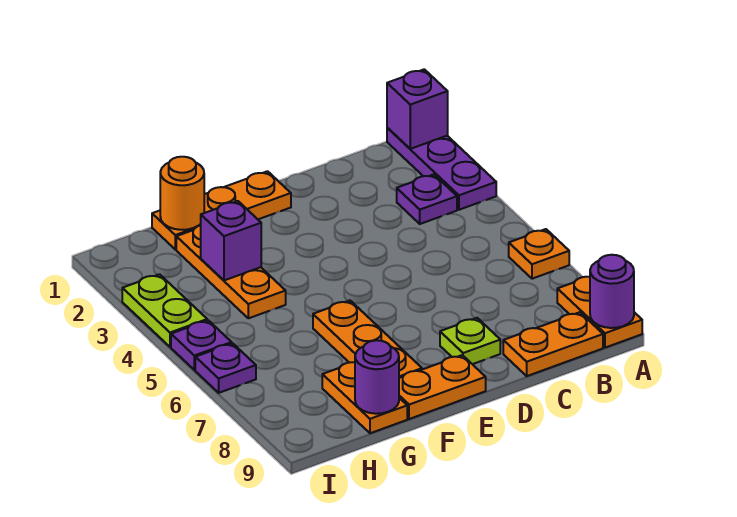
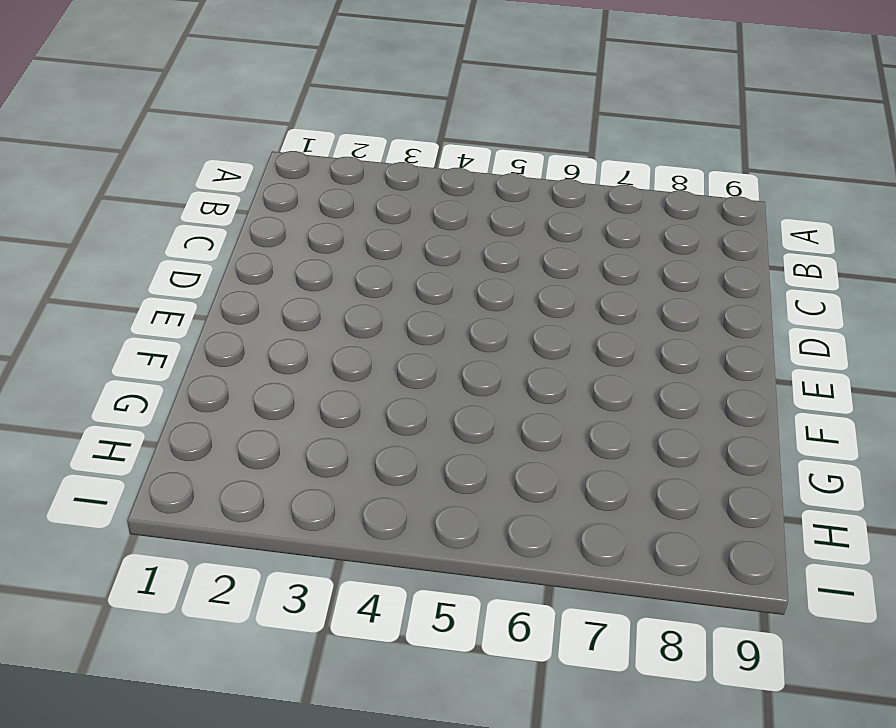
none -> purple plate A1:A3 level 1
none -> orange plate A6 level 1
none -> orange plate A8:A9 level 1

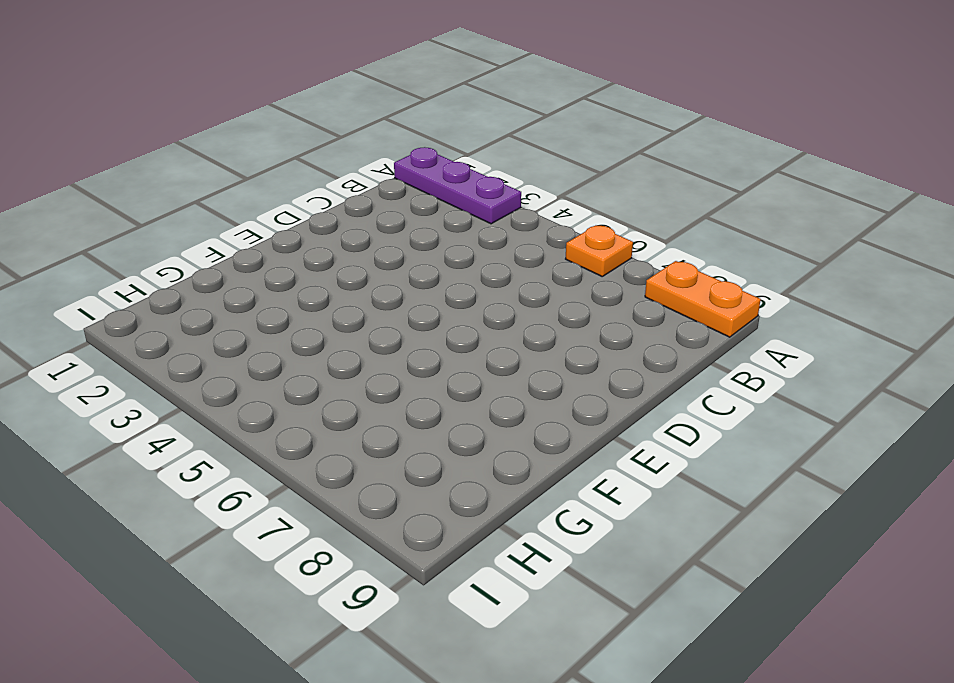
none -> purple plate B3 level 1
none -> orange plate B9:C9 level 1
none -> lime plate D8 level 1

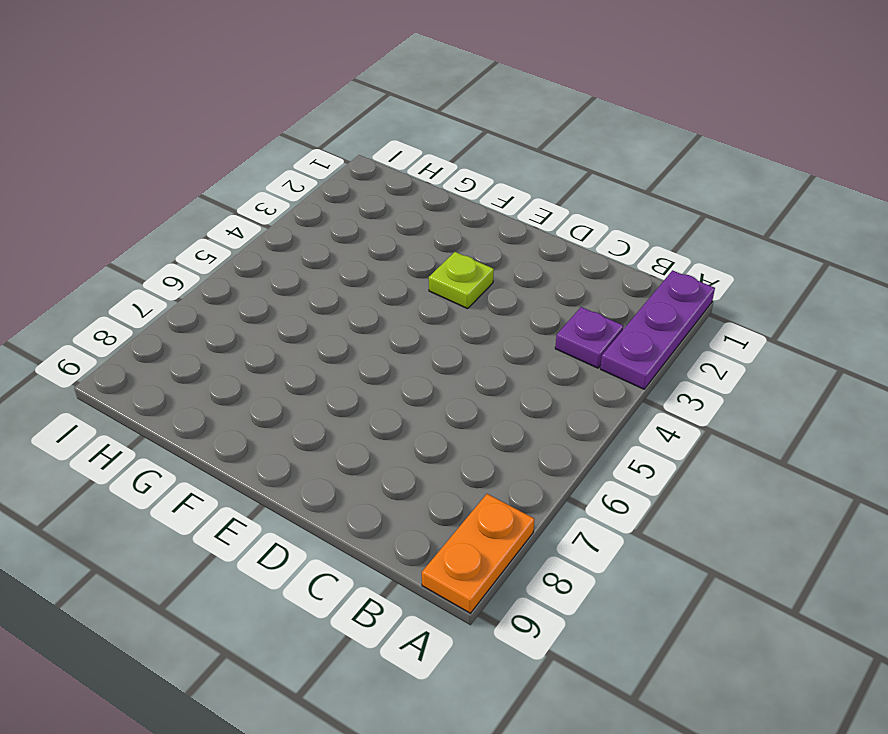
lime plate E3 level 1 -> lime plate D8 level 1
none -> orange plate A6 level 1
none -> orange plate B9:C9 level 1
none -> orange plate E1:G1 level 1

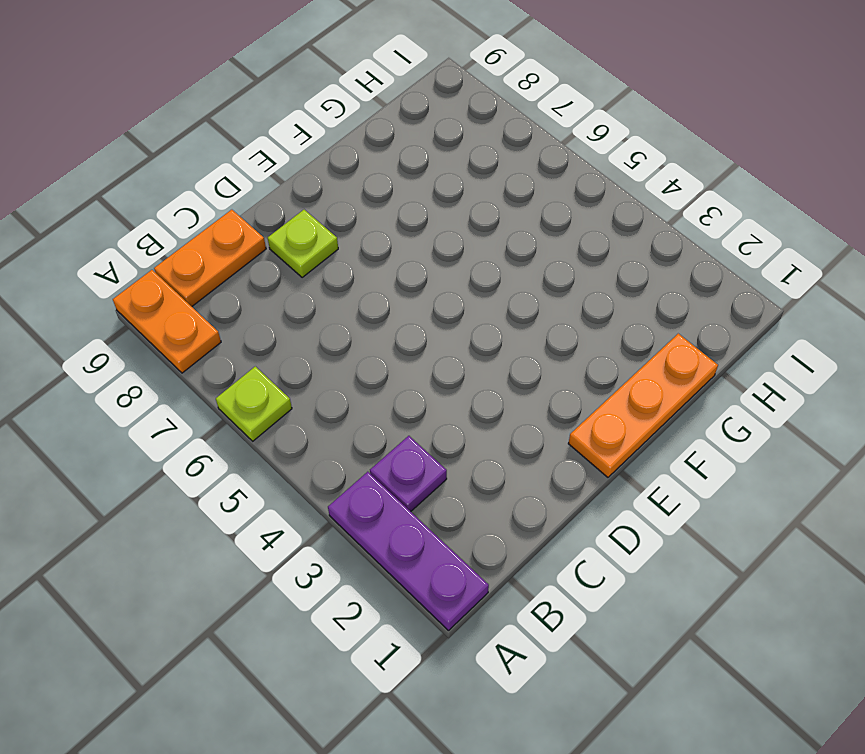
lime plate A6 level 1 -> orange plate A6 level 1
none -> orange plate E9:F9 level 1
none -> orange plate F6:F8 level 1
none -> orange plate G2:G4 level 1

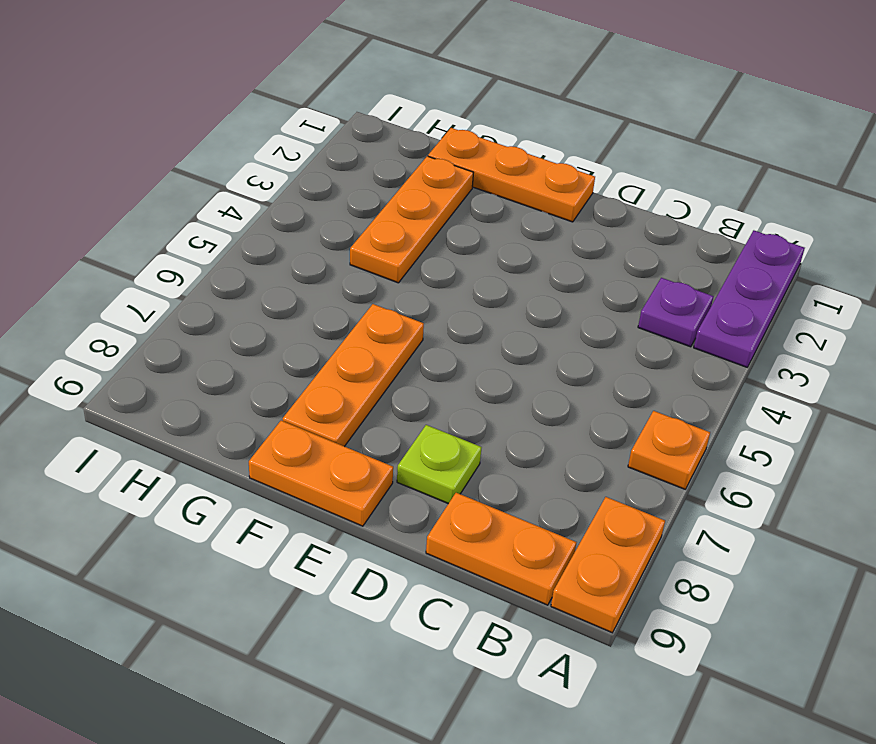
none -> orange plate G8:G9 level 1
none -> lime plate I3:I4 level 1
none -> purple plate I5 level 1

